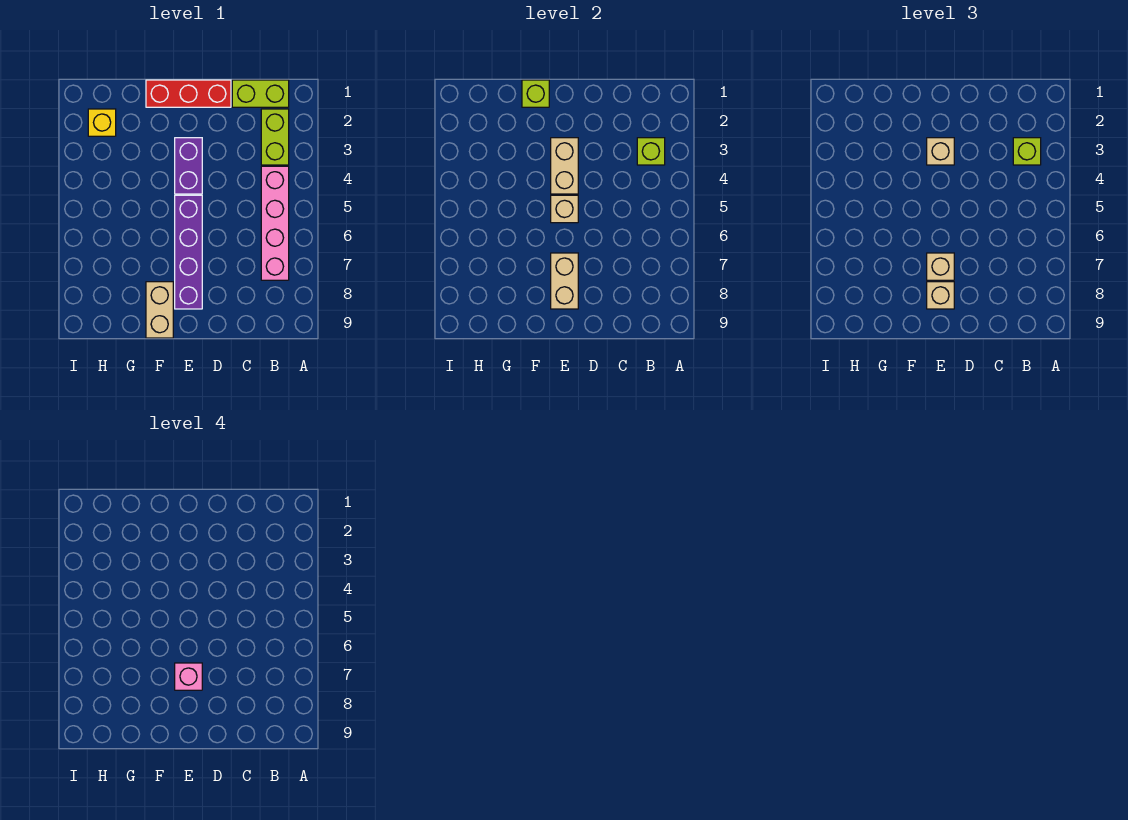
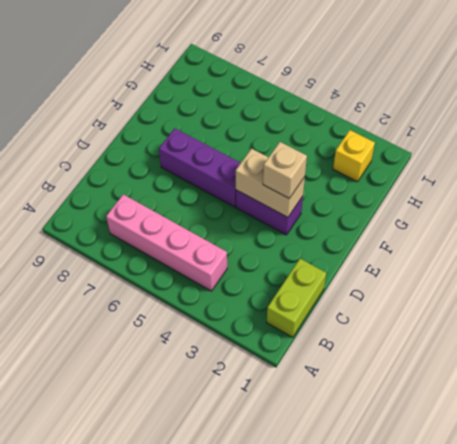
purple brick E5:E7 level 1 -> purple brick E5:E8 level 1
none -> lime brick B2:B3 level 1
none -> red brick D1:F1 level 1
none -> tan brick F8:F9 level 1

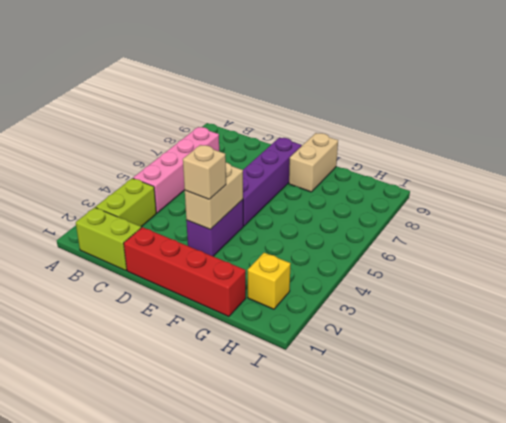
red brick D1:G1 level 1 -> red brick D1:F1 level 1
none -> lime brick B3 level 2
none -> tan brick E5 level 2
none -> tan brick E7:E8 level 2

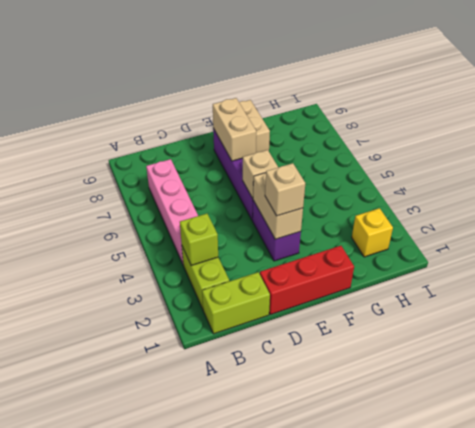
none -> lime brick F1 level 2
none -> lime brick B3 level 3
none -> tan brick E7 level 3

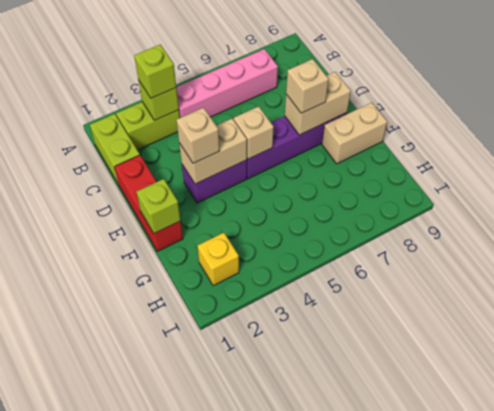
none -> tan brick E8 level 3
none -> pink brick E7 level 4

